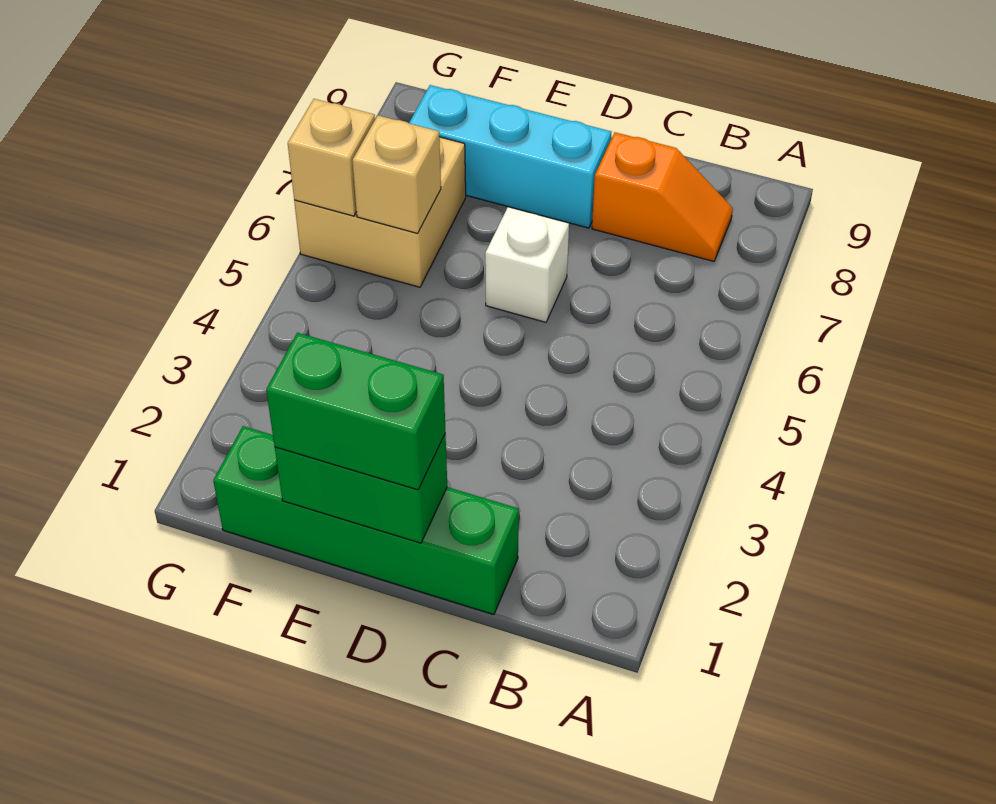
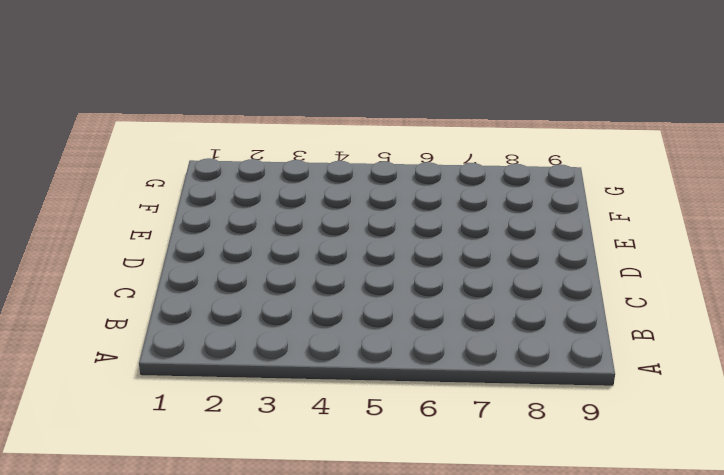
none -> orange slope B8:C8 level 1 top C
none -> green brick C1:F1 level 1

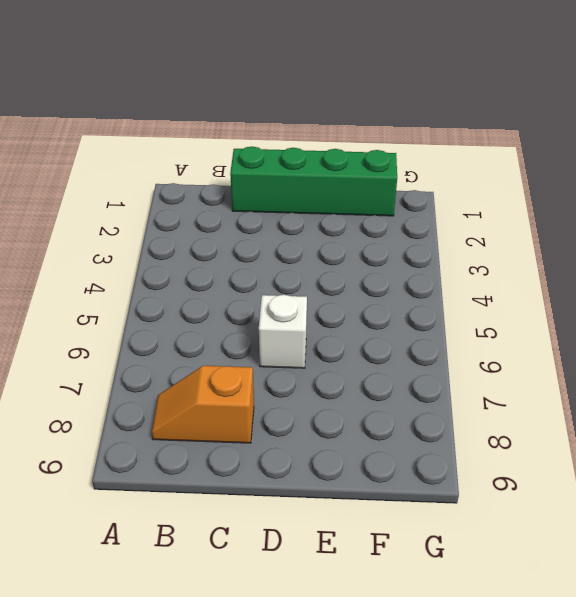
none -> cyan brick D8:F8 level 1
none -> tan brick F6:G7 level 1

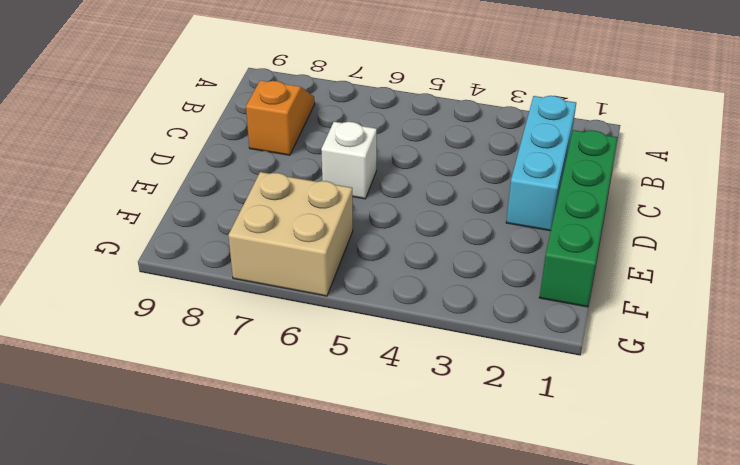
cyan brick B2:D2 level 1 -> cyan brick D8:F8 level 1
none -> green brick D1:E1 level 2
none -> tan brick F6 level 2

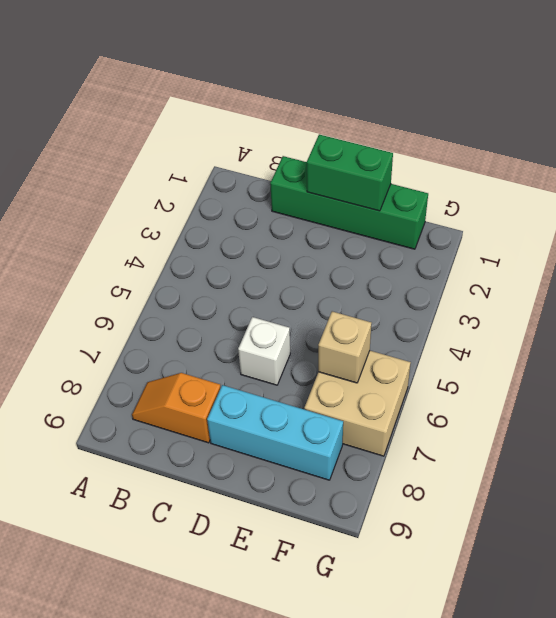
none -> tan brick G6 level 2
none -> green brick D1:E1 level 3

